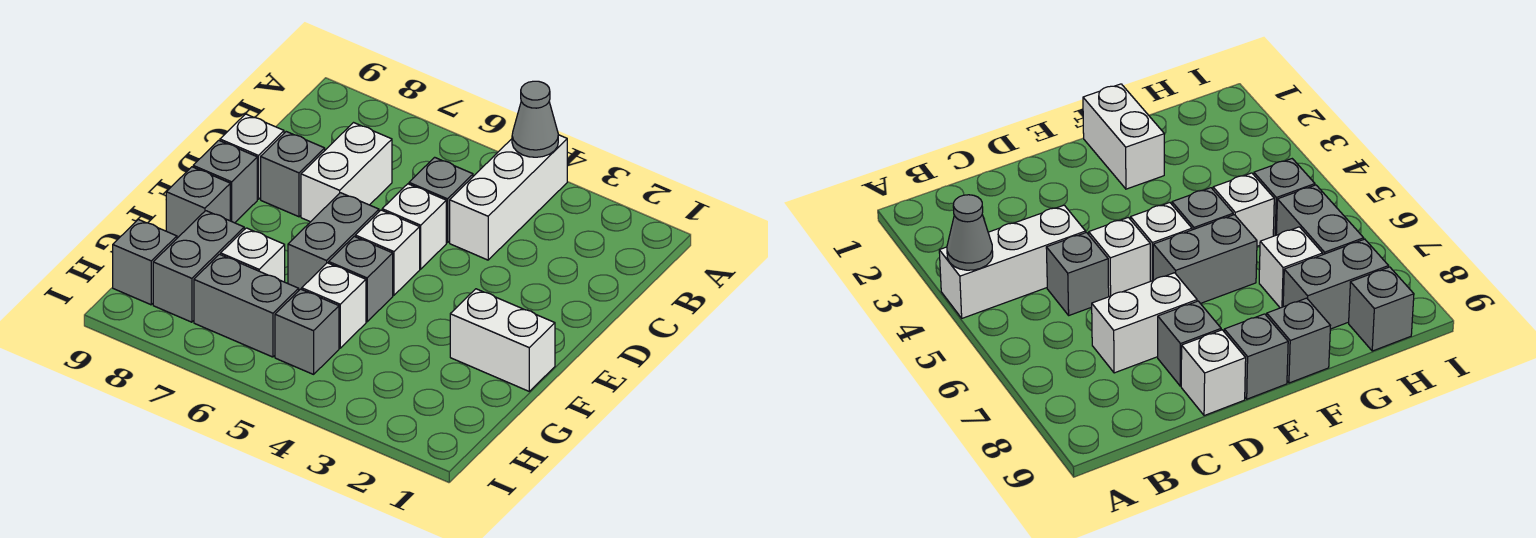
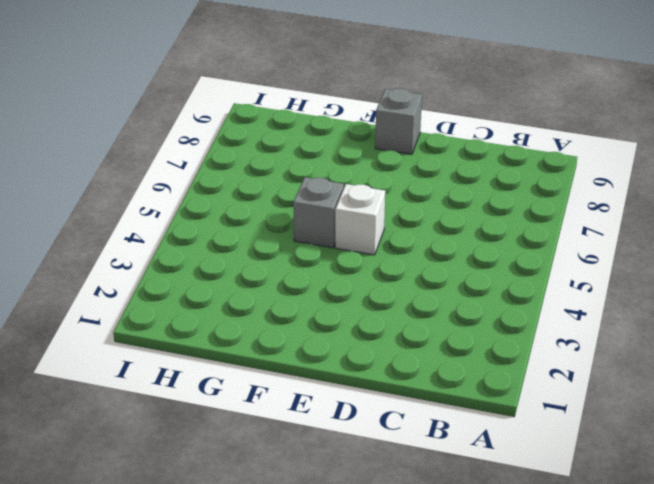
none -> white brick A4:C4 level 1
none -> grey brick C5 level 1
none -> white brick C7:D7 level 1

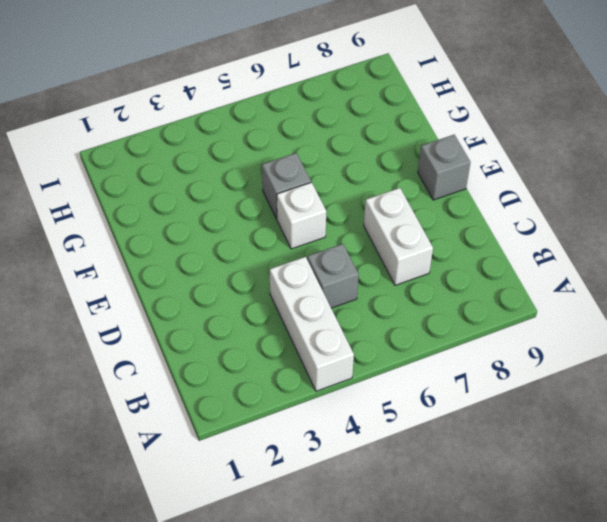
none -> white brick D5 level 1
none -> grey brick D8 level 1
none -> white brick D9 level 1

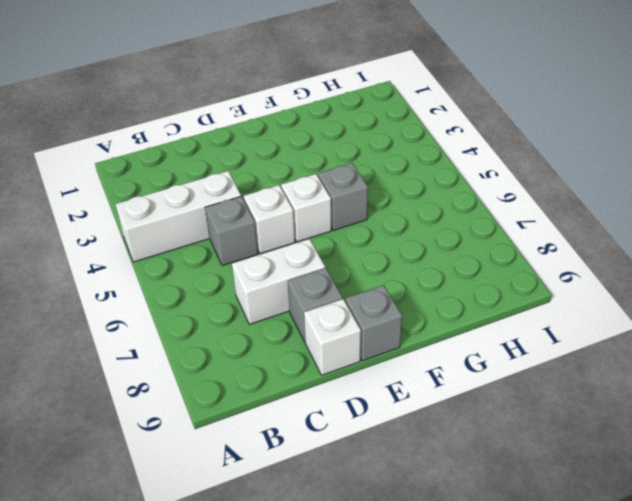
none -> grey brick E6:F6 level 1
none -> white brick F1:F2 level 1
none -> grey brick F9 level 1

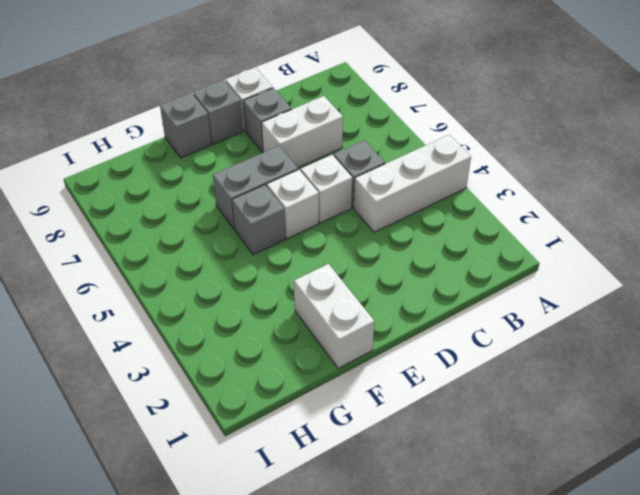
none -> white brick G5 level 1
none -> white brick G7 level 1
none -> grey brick G8:H8 level 1

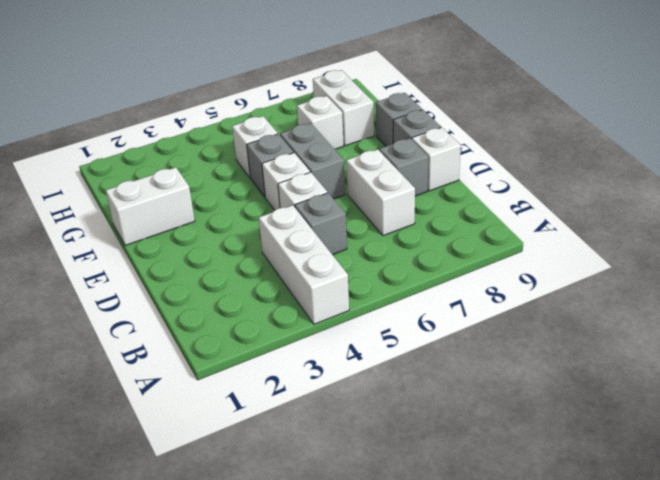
white brick G8:H8 level 1 -> grey brick G8:H8 level 1
none -> grey brick H5 level 1
none -> grey brick H6:H7 level 1
none -> grey brick H9 level 1

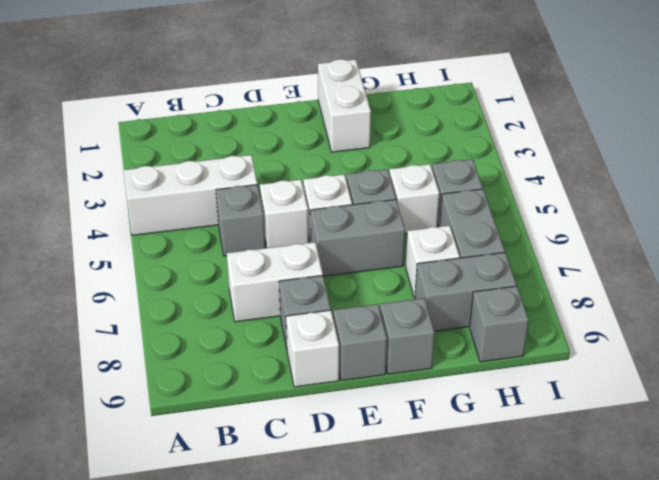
none -> grey cone A4 level 2

